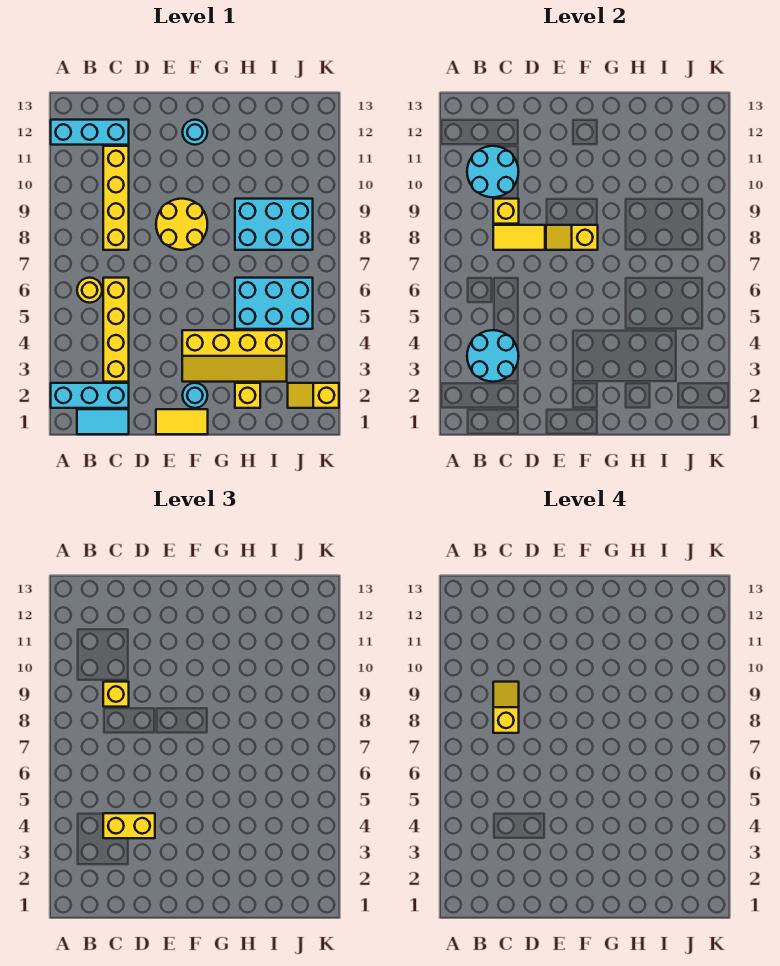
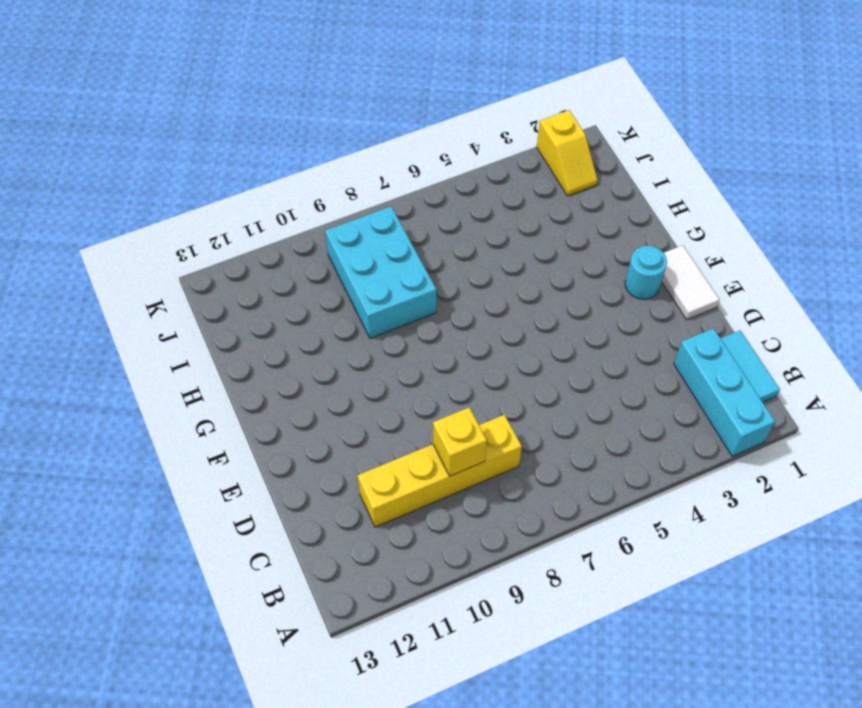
white tile E1:F1 level 1 -> yellow tile E1:F1 level 1
none -> cyan brick A12:C12 level 1
none -> yellow round brick B6 level 1
none -> yellow brick C3:C6 level 1

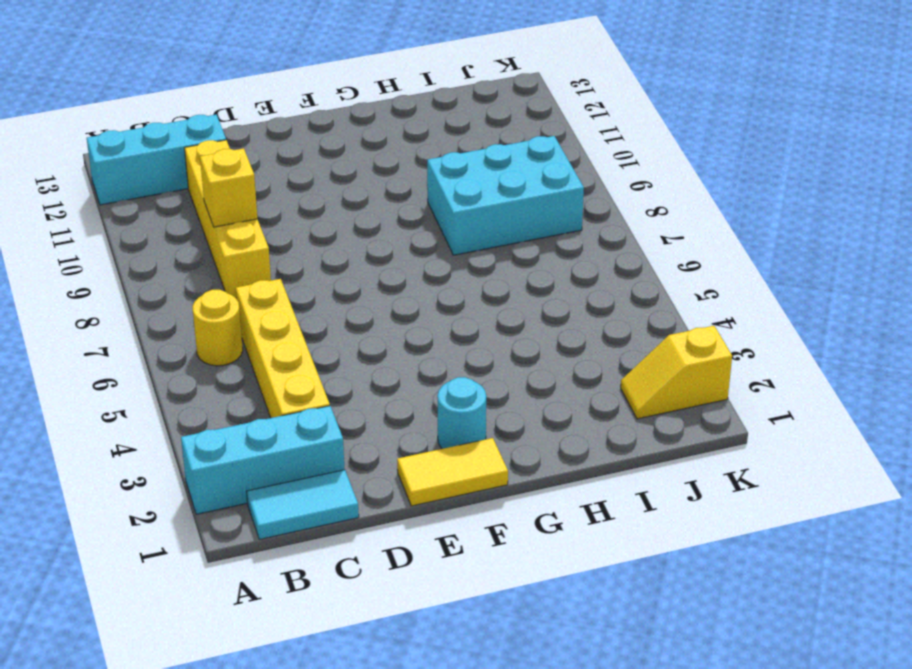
none -> yellow round brick E8:F9 level 1
none -> yellow slope F3:I4 level 1 top 4
none -> cyan round brick F12 level 1

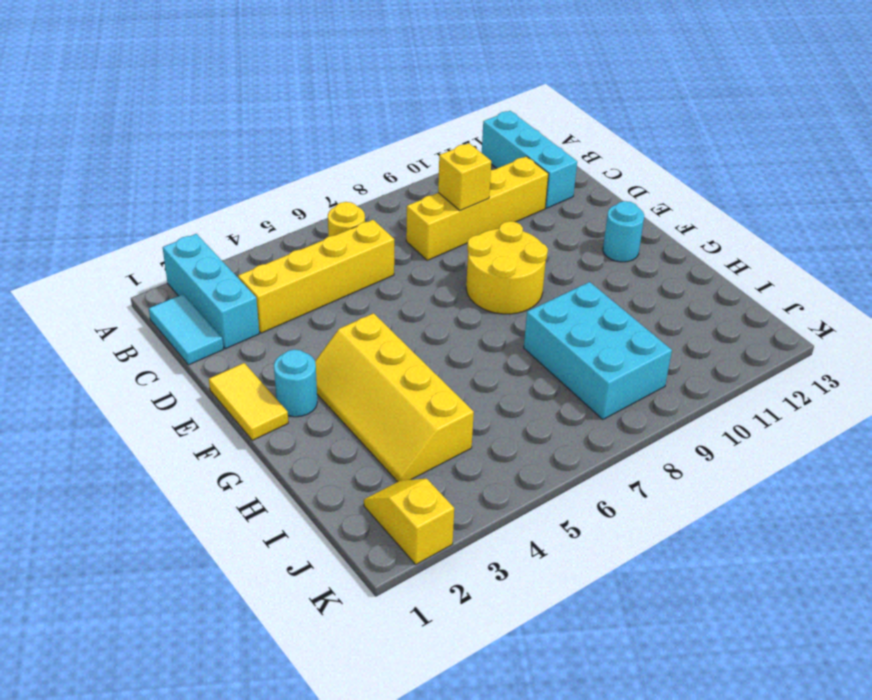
none -> yellow brick H2 level 1
none -> cyan brick H5:J6 level 1
none -> cyan round brick B3:C4 level 2

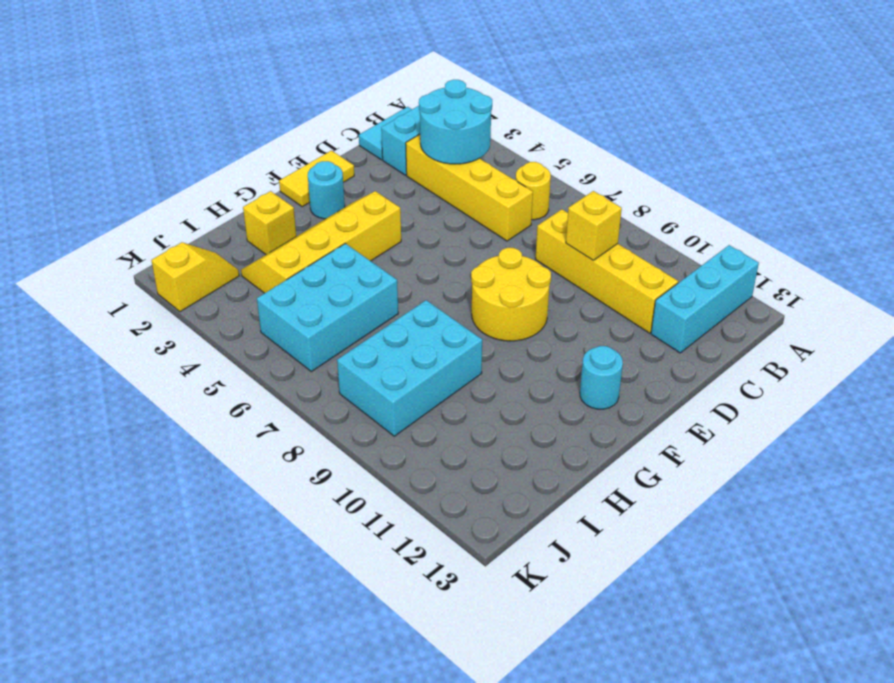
none -> cyan round brick B10:C11 level 2
none -> yellow tile C8:D8 level 2
none -> yellow slope E8:F8 level 2 top F

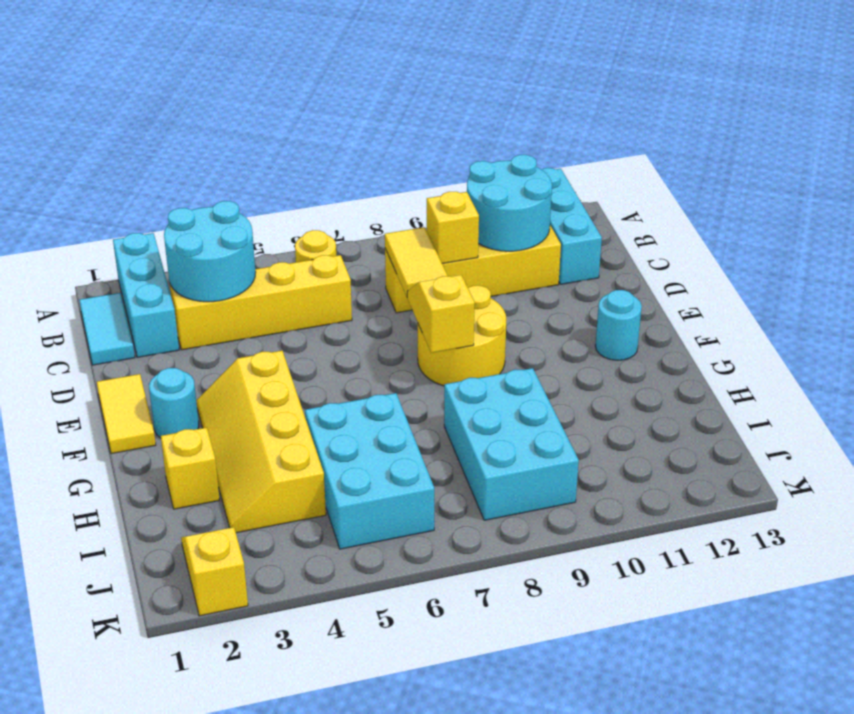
none -> yellow brick C4:D4 level 3
none -> yellow brick C9 level 3
none -> yellow slope C8:C9 level 4 top 8

